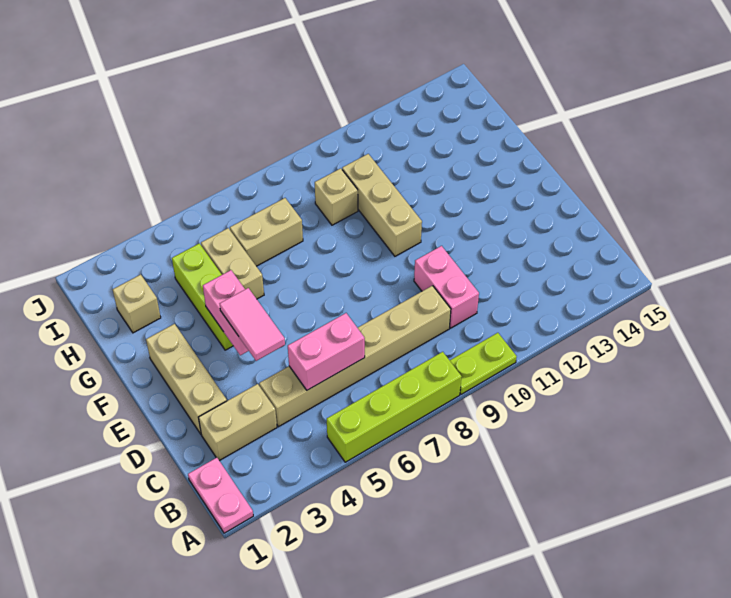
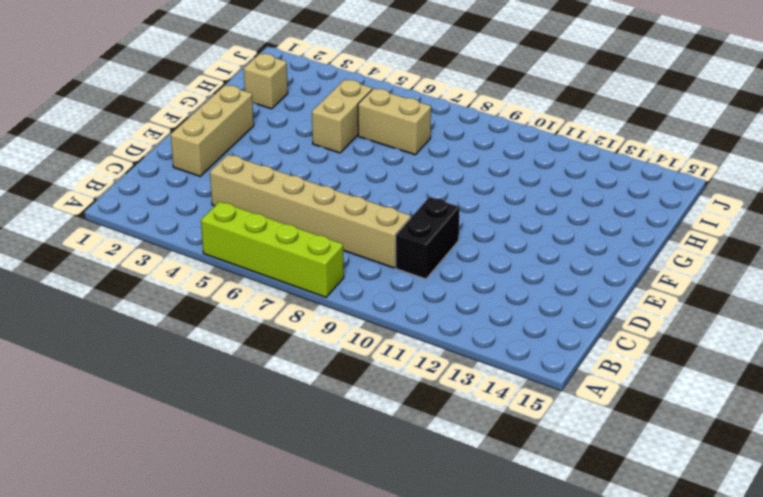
black brick C10:D10 level 1 -> pink brick C10:D10 level 1
none -> pink plate A1:B1 level 1
none -> lime plate A9:A10 level 1
none -> tan brick C2:C3 level 1

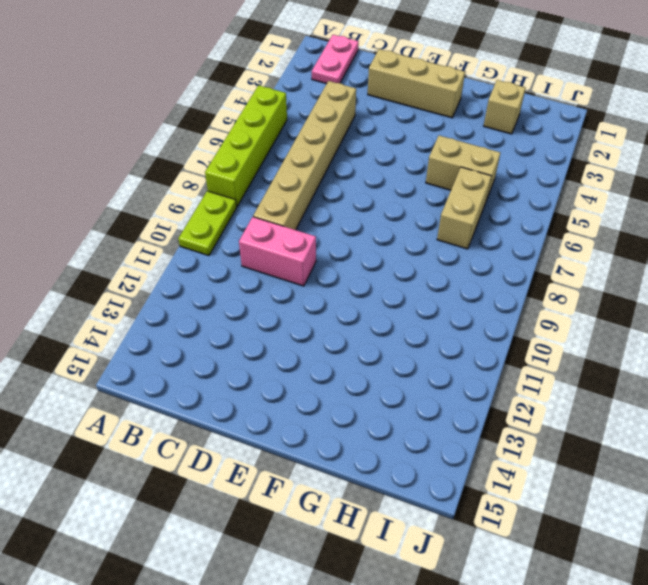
pink plate B1:B2 level 1 -> pink plate A1:B1 level 1
none -> tan brick C2:C3 level 1
none -> lime brick F4:H4 level 1
none -> tan brick F10:H10 level 1

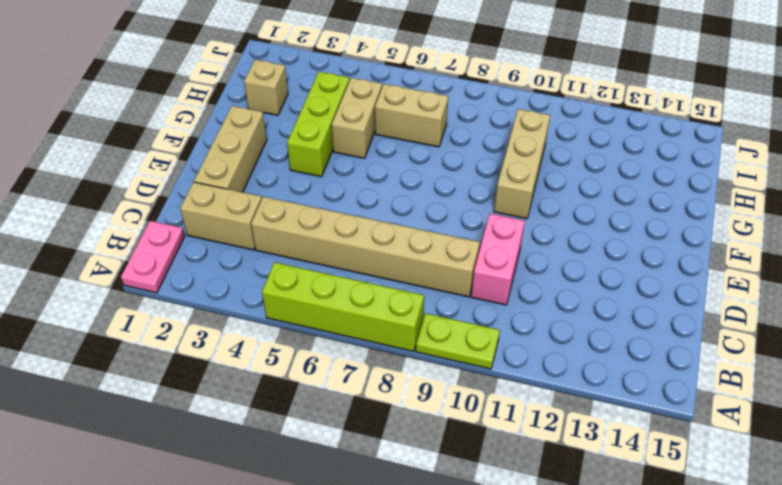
none -> tan brick H9 level 1
none -> pink brick C5:C6 level 2
none -> pink brick E4:F4 level 2

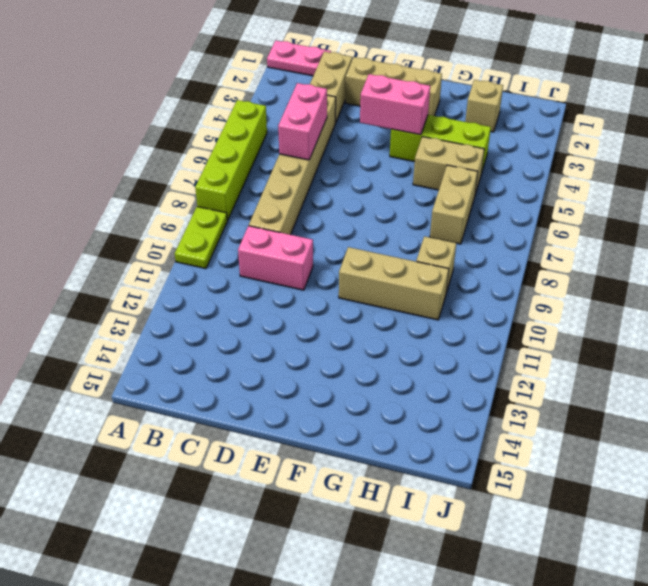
none -> pink tile D4:E4 level 3

